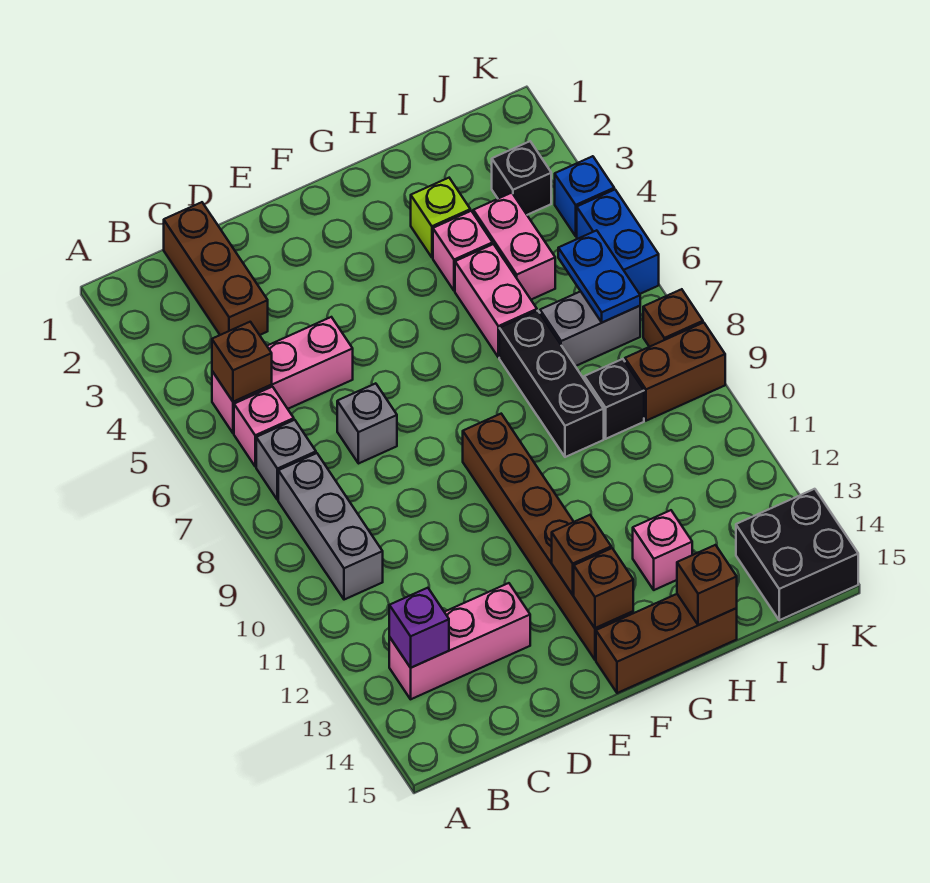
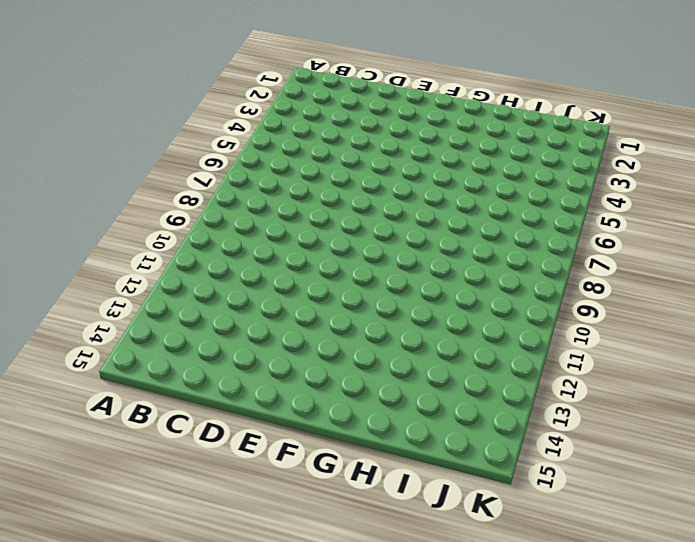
none -> pink brick B5:D5 level 1
none -> pink brick B6 level 1
none -> grey brick B7 level 1

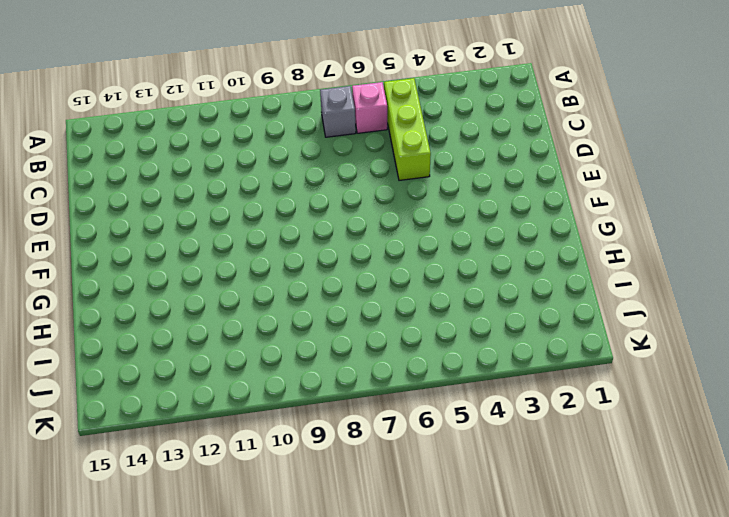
lime brick B5:D5 level 1 -> pink brick B5:D5 level 1
none -> grey brick B8:B10 level 1
none -> pink brick B13:D13 level 1
none -> brown brick C1:C3 level 1

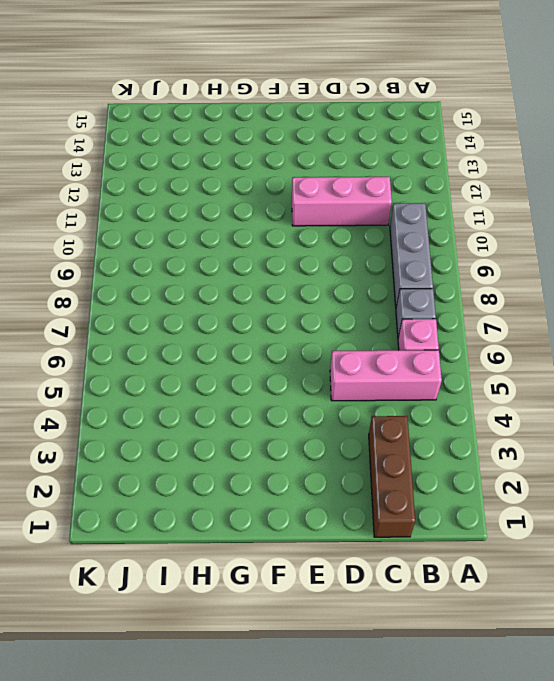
pink brick C11:E11 level 1 -> pink brick B13:D13 level 1
none -> grey brick D7 level 1
none -> brown brick F9:F14 level 1
none -> brown brick F15:H15 level 1

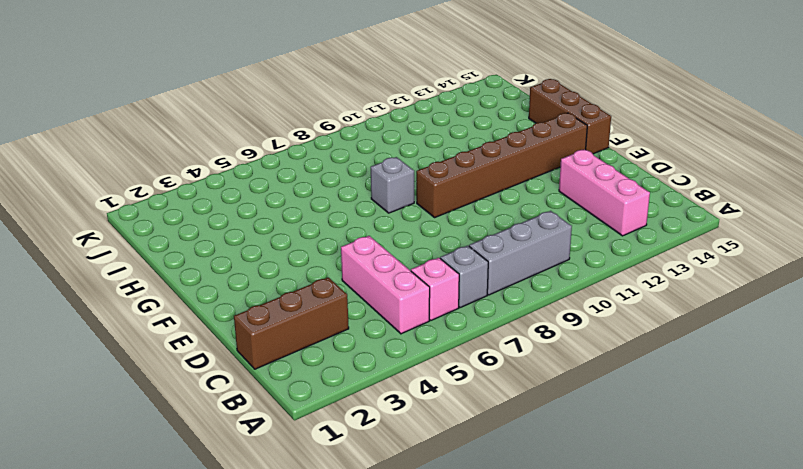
grey brick G8 level 1 -> grey brick D7 level 1
none -> lime brick H3 level 1
none -> pink brick H4 level 1
none -> pink brick H5:H6 level 1

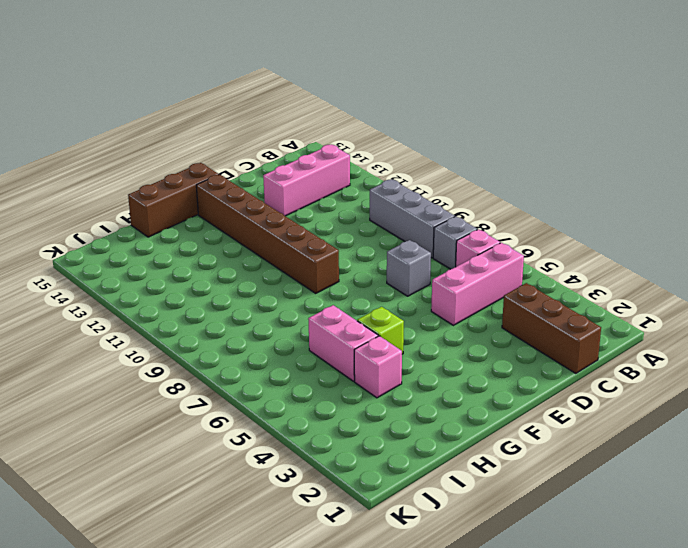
lime brick G5 level 1 -> lime brick H3 level 1
none -> black brick H7:H9 level 1
none -> pink brick H13 level 1
none -> pink brick I4:I5 level 1

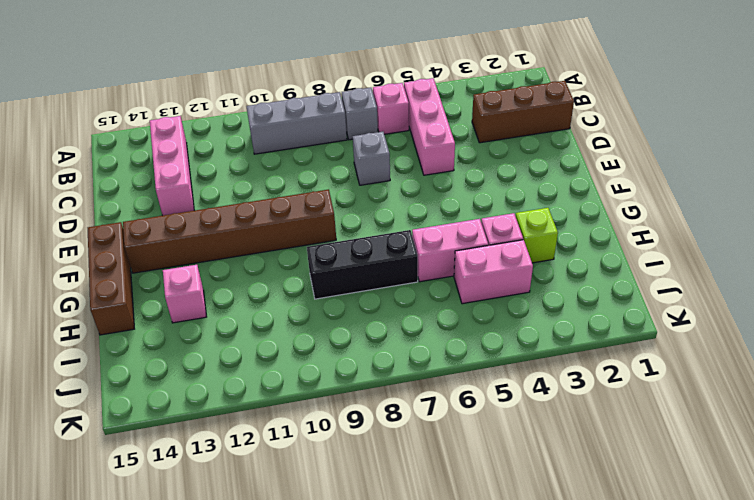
none -> grey brick I7:J7 level 1
none -> black brick I9 level 1
none -> black brick J3 level 1

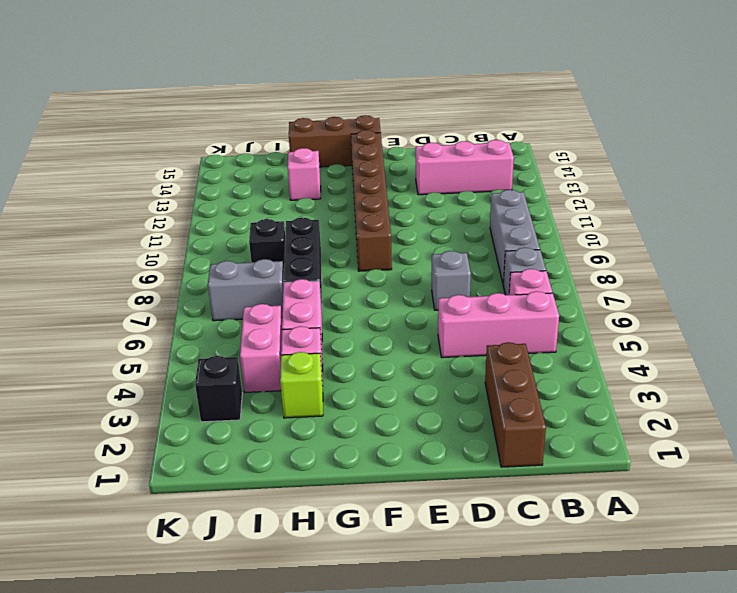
none -> brown brick J9:K9 level 1
none -> black brick J14:K15 level 1
none -> blue brick K4 level 1

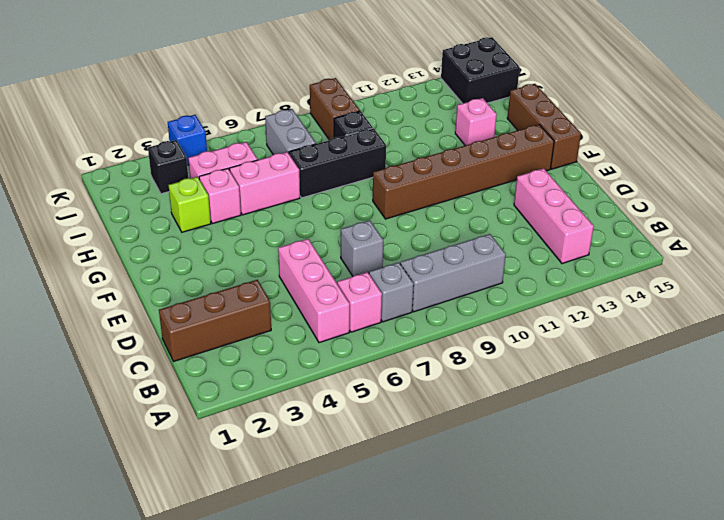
none -> blue brick K5:K6 level 1
none -> brown brick K8 level 1
none -> brown brick B5 level 2

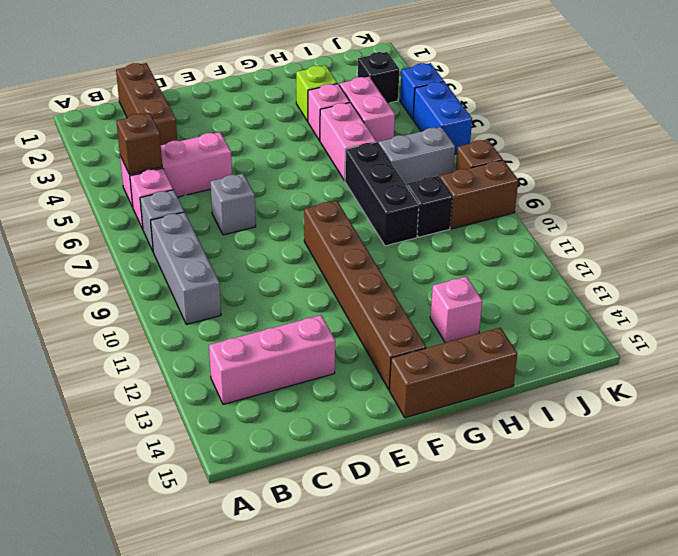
none -> black brick J14:K15 level 1
none -> purple brick B13 level 2
none -> brown brick F13 level 2

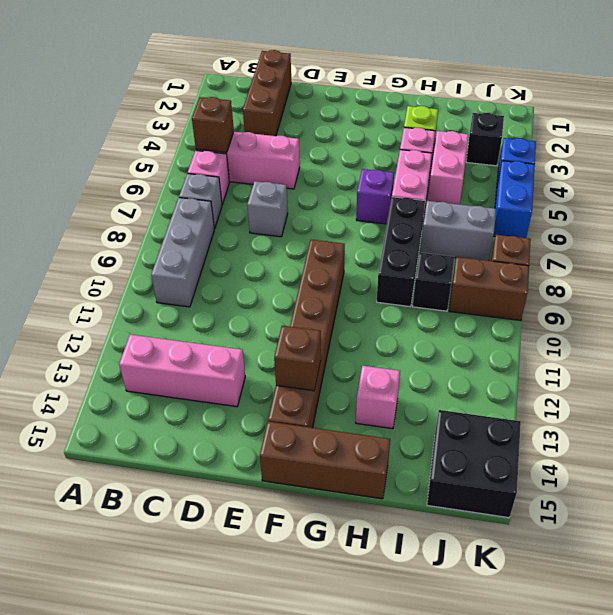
purple brick G6 level 1 -> purple brick B13 level 2
none -> brown brick F14 level 2
none -> brown brick H15 level 2
none -> blue plate J6:J7 level 2

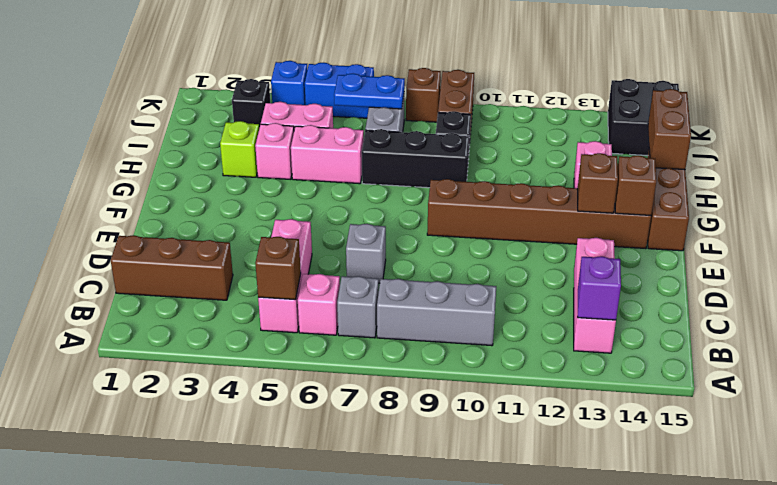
brown brick H15:I15 level 2 -> brown brick H15 level 2

